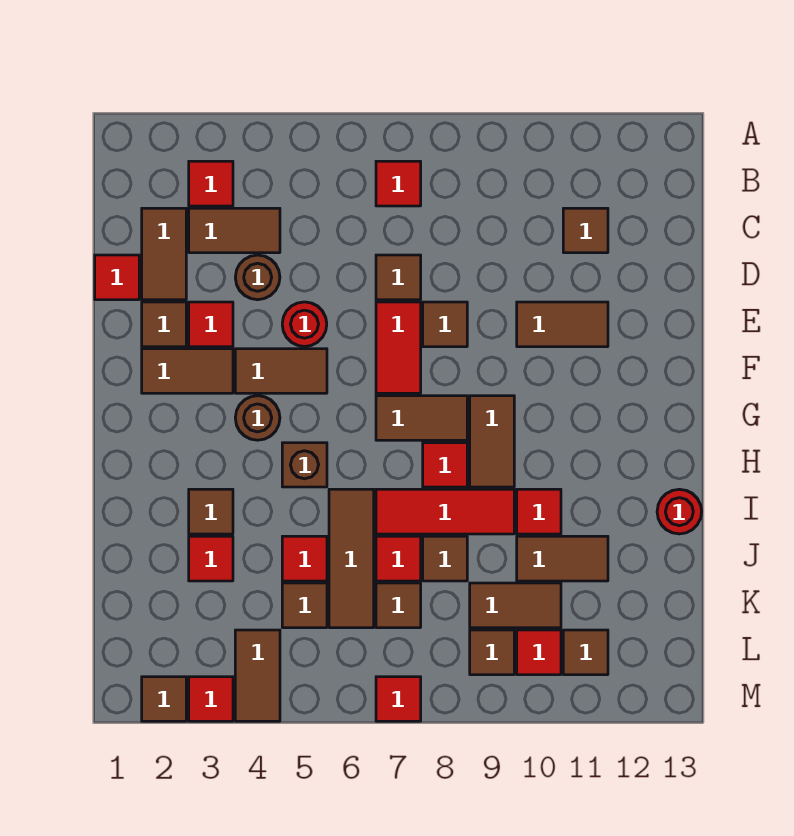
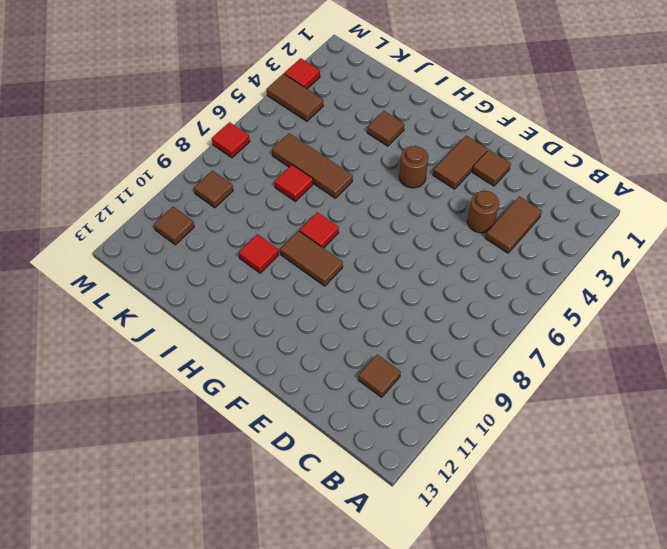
none -> red tile B3 level 1
none -> red tile B7 level 1
none -> brown tile C2:D2 level 1
none -> red tile D1 level 1

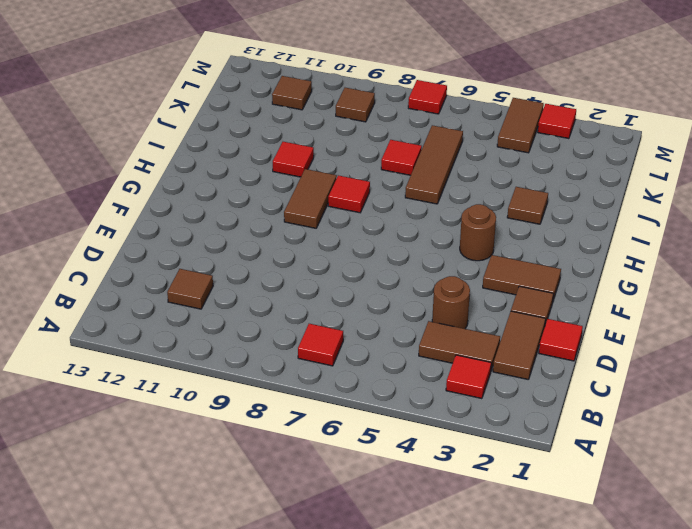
none -> brown tile D7 level 1
none -> red tile E3 level 1
none -> red round brick E5 level 1
none -> red tile E7:F7 level 1

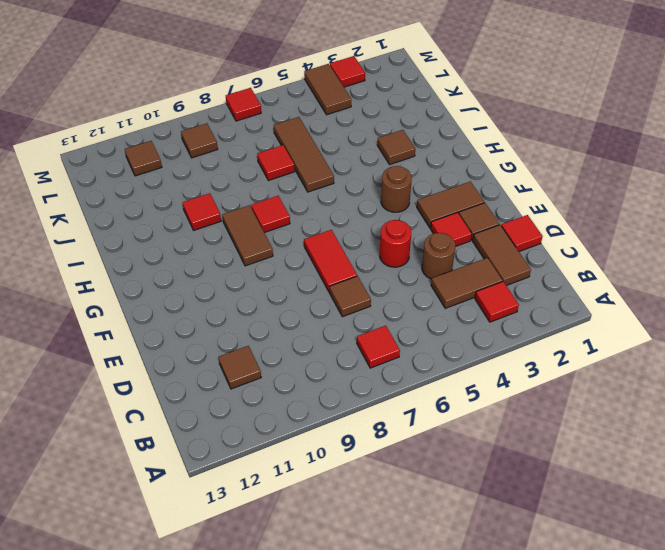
none -> brown tile E8 level 1
none -> brown tile E10:E11 level 1
none -> brown tile F4:F5 level 1
none -> brown tile G7:G8 level 1

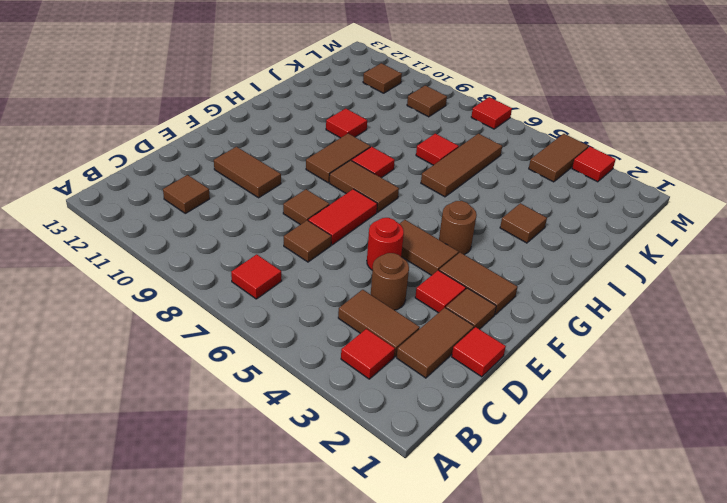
none -> brown brick H5 level 1
none -> red tile I7:I9 level 1
none -> red round brick I13 level 1
none -> red tile J3 level 1

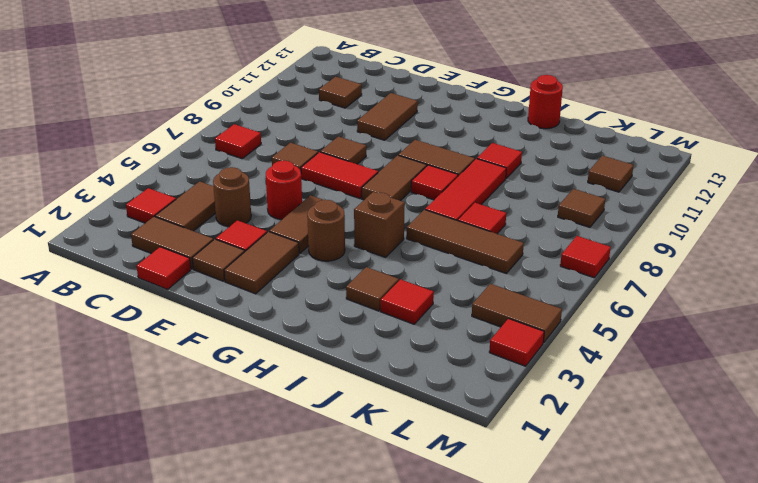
none -> red tile J5 level 1
none -> brown tile J8 level 1
none -> brown tile J10:J11 level 1
none -> brown tile K5 level 1

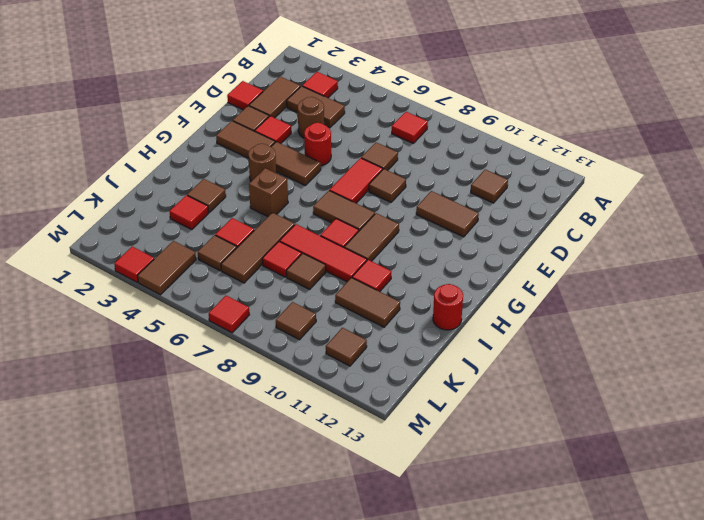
none -> brown tile K7 level 1
none -> brown tile K9:K10 level 1
none -> red tile L10 level 1
none -> brown tile M2 level 1

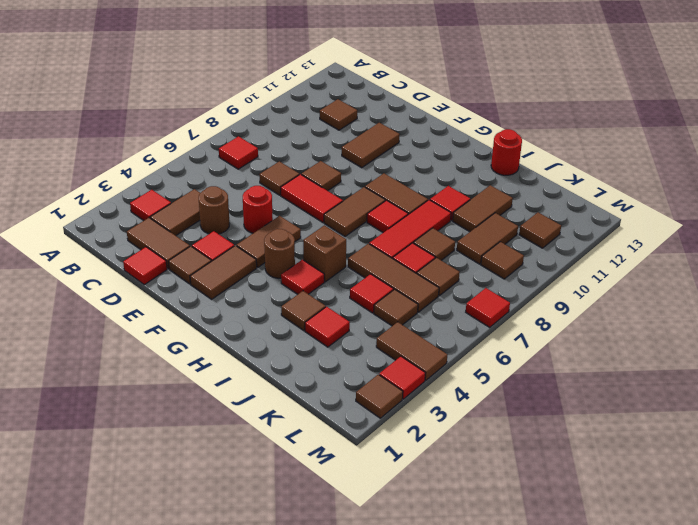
red tile H4 level 1 -> red tile L10 level 1

